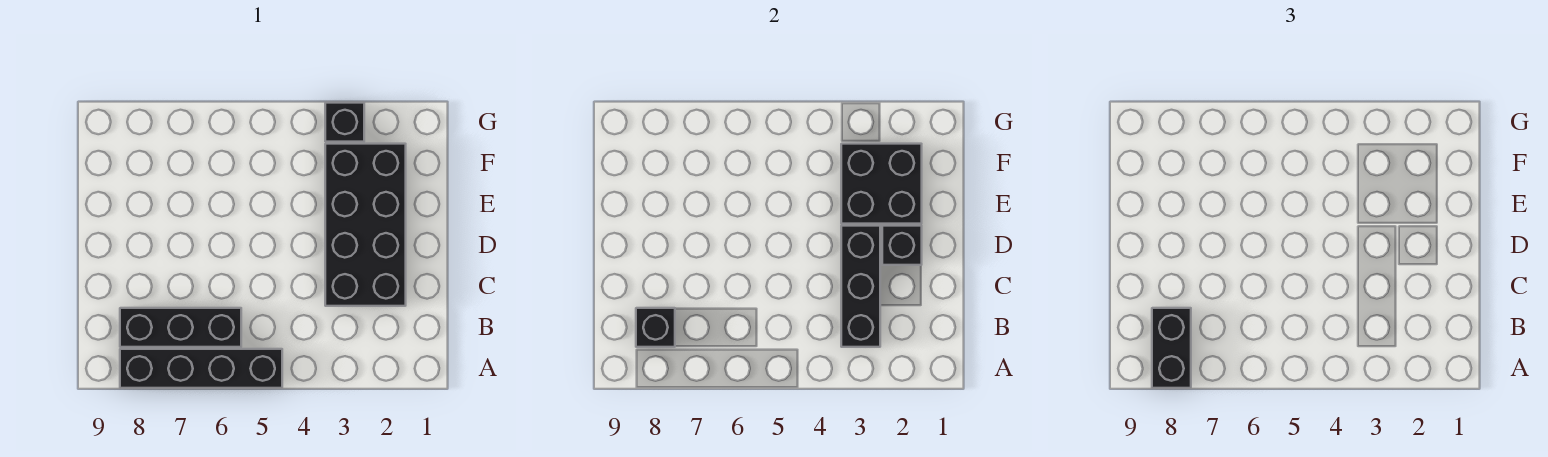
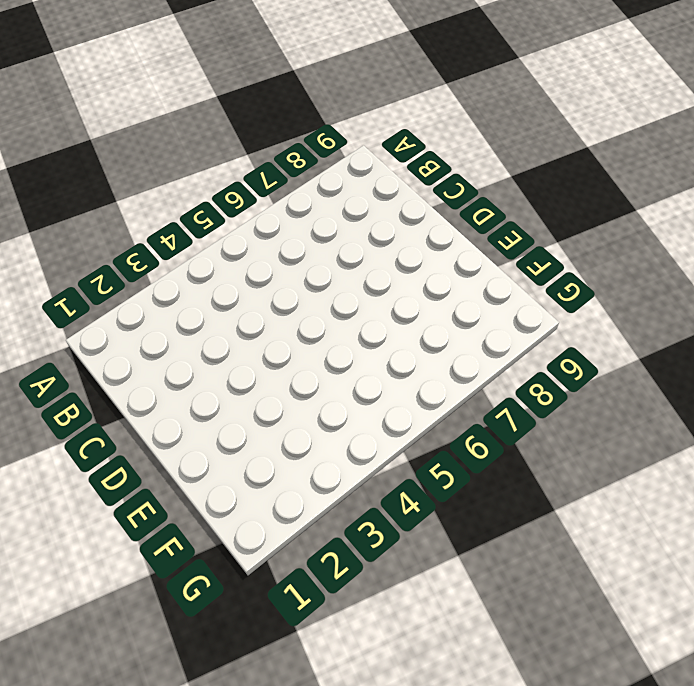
none -> black brick A5:A8 level 1
none -> black brick B6:B8 level 1

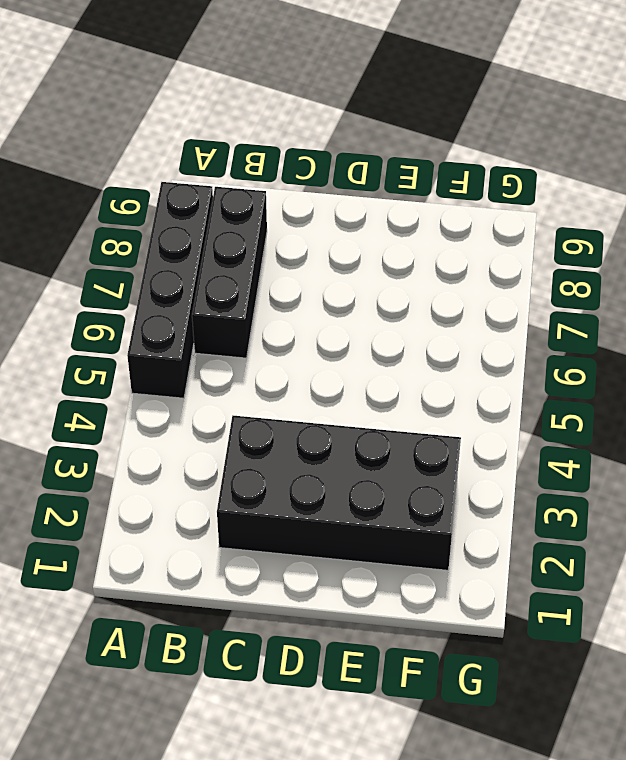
none -> black brick G3 level 1
none -> black brick B3:D3 level 2

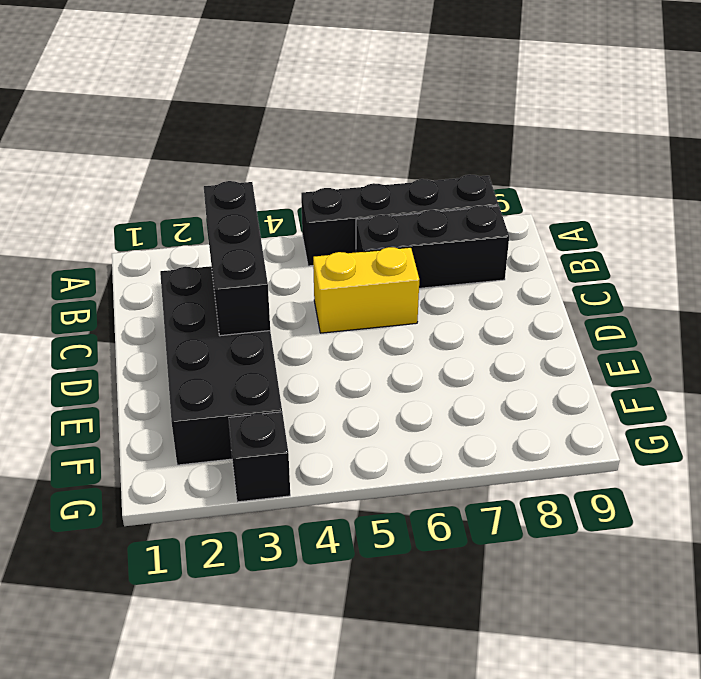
yellow brick C5:C6 level 1 -> none
none -> black brick B8 level 2
none -> black brick D2 level 2

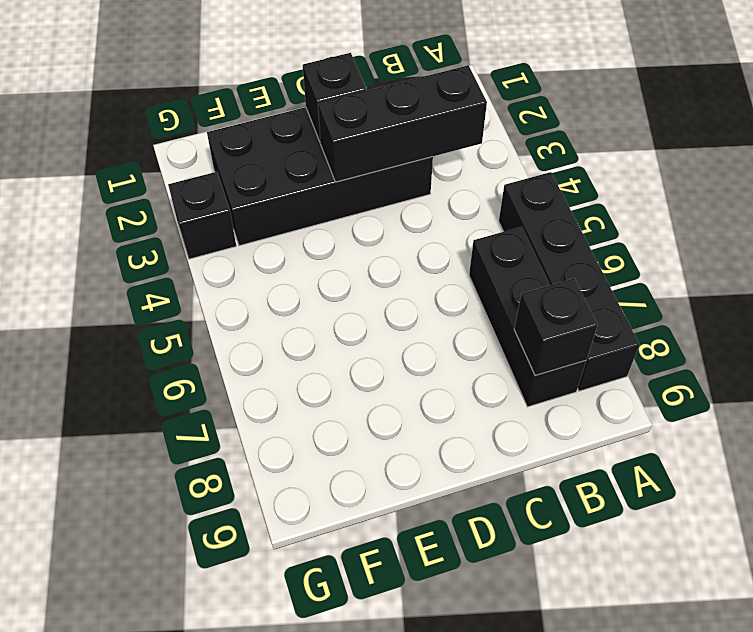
none -> black brick E2:F3 level 2
none -> black brick A8:B8 level 3

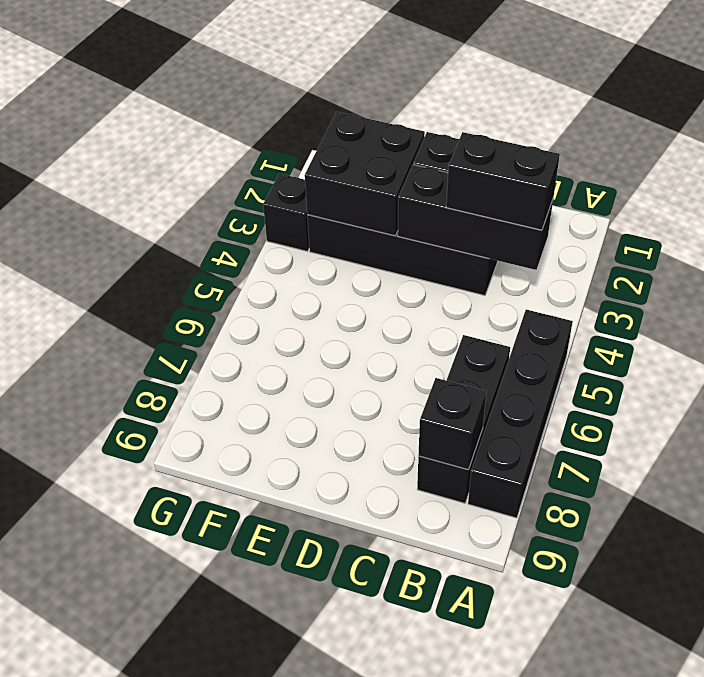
black brick B3:C3 level 3 -> black brick A8:B8 level 3

